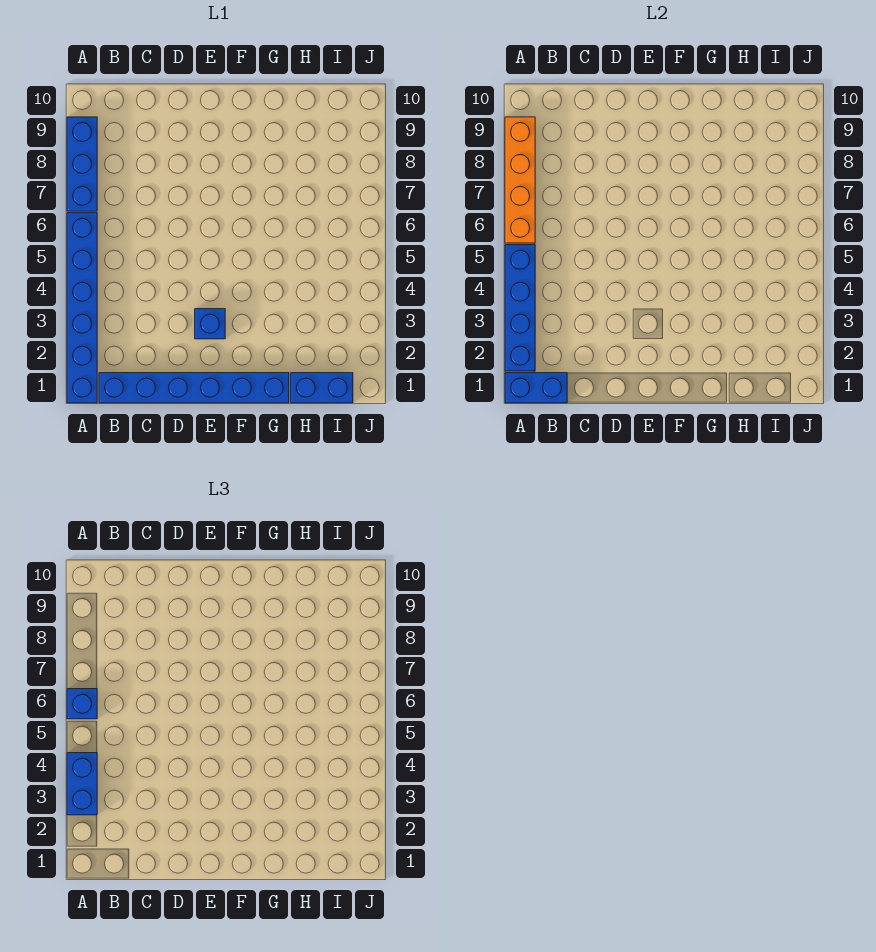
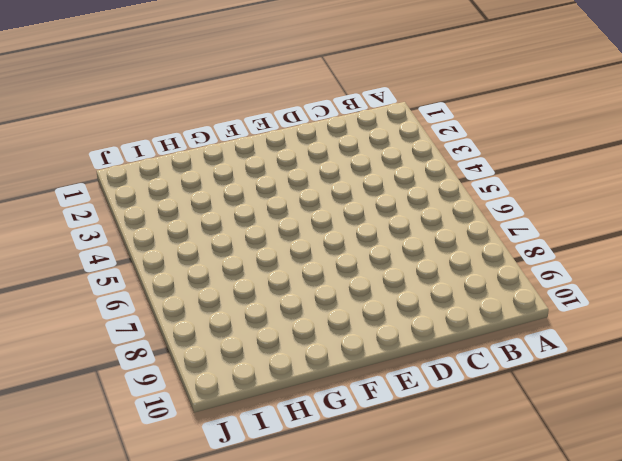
none -> blue brick A1:A6 level 1
none -> blue brick A7:A9 level 1

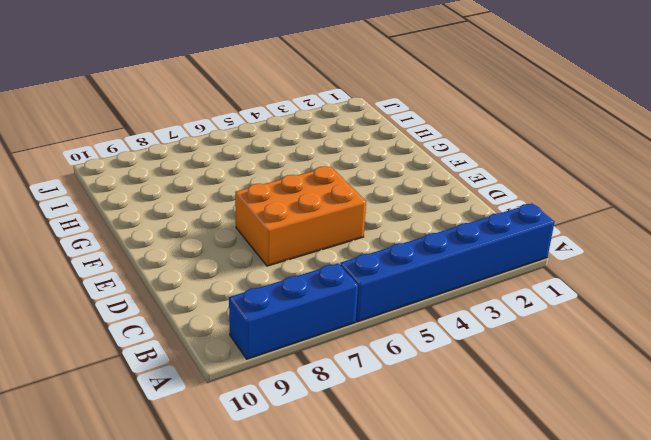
orange brick D5:E7 level 1 -> none
none -> blue brick B1:G1 level 1
none -> blue brick E3 level 1

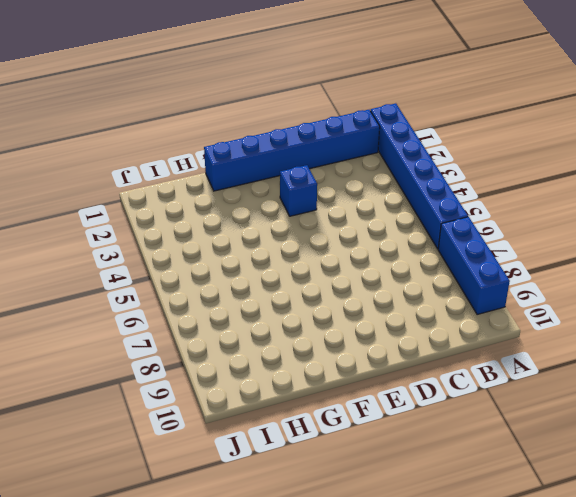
none -> blue brick H1:I1 level 1
none -> blue brick A1:B1 level 2

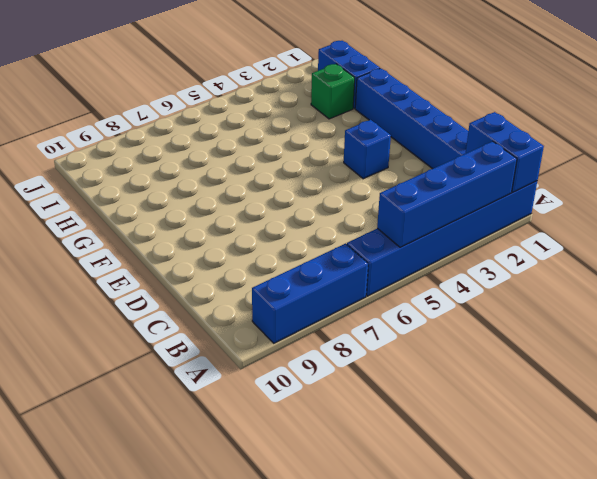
green brick H2 level 1 -> none
none -> orange brick A6:A9 level 2
none -> blue brick A3:A4 level 3

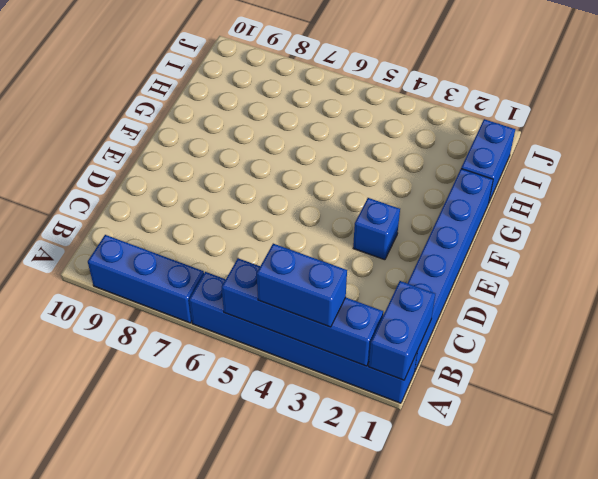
none -> orange brick A6:A9 level 2
none -> blue brick A6 level 3

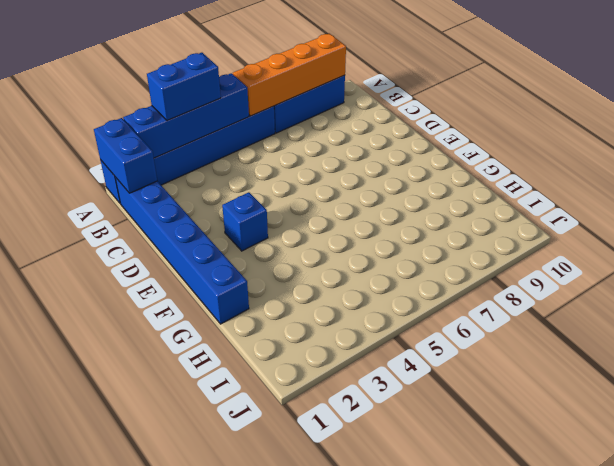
none -> blue brick H1:I1 level 1
none -> blue brick A6 level 3

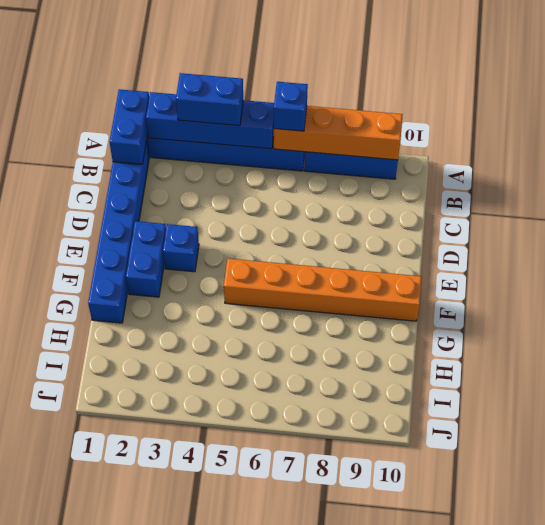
blue brick E2:F2 level 1 -> blue brick H1:I1 level 1
orange brick F5:F10 level 1 -> none

